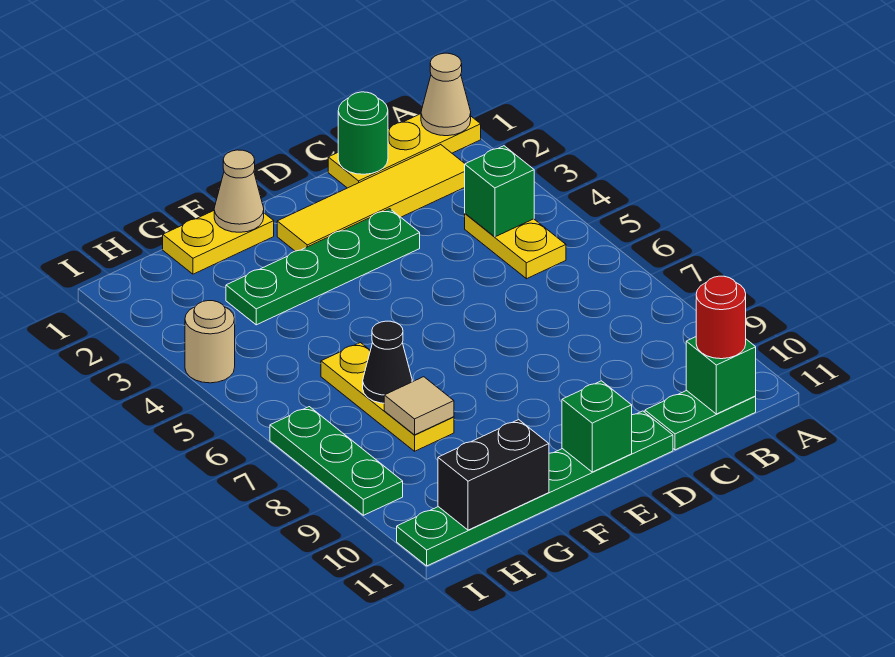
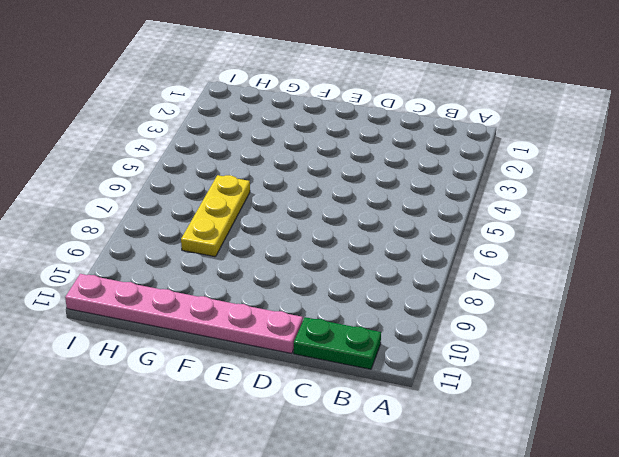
pink plate D11:I11 level 1 -> green plate D11:I11 level 1
none -> yellow plate A1:C1 level 1
none -> yellow tile B2:E2 level 1
none -> yellow plate B4:B5 level 1

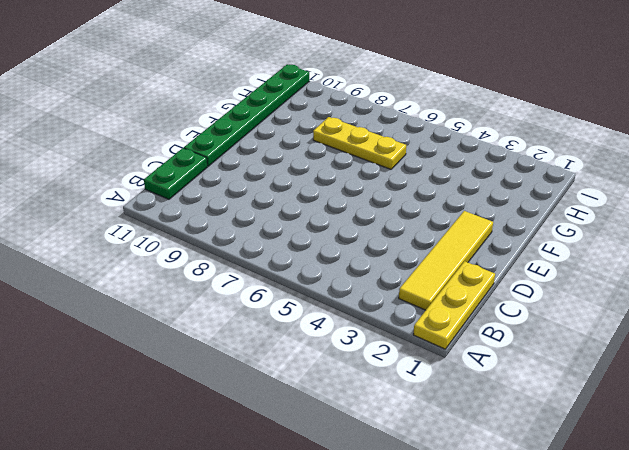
none -> yellow plate B4:B5 level 1
none -> green plate D3:G3 level 1
none -> yellow plate F1:G1 level 1

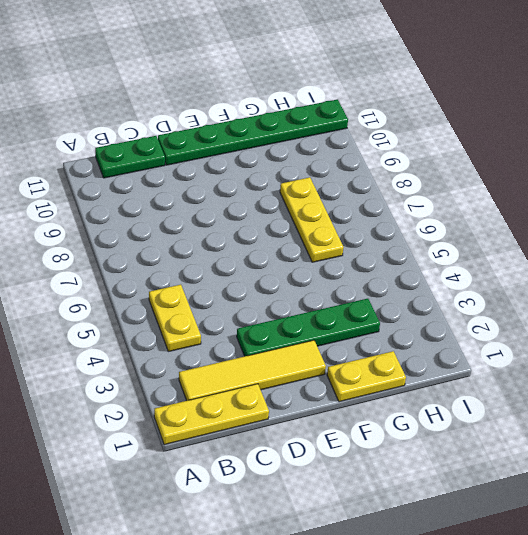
none -> tan round brick I4 level 1
none -> green plate I7:I9 level 1
none -> tan cone A1 level 2

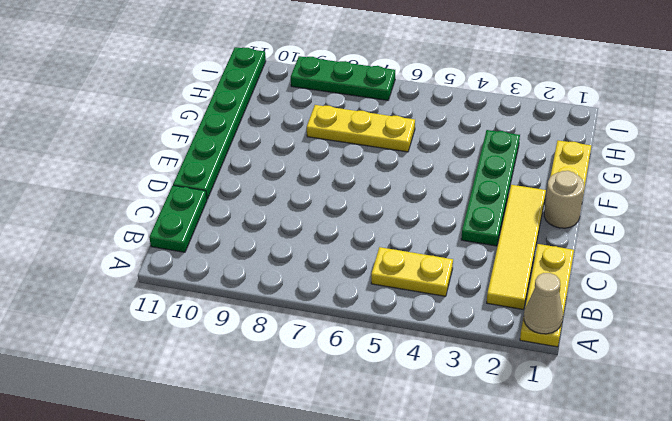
tan round brick E1 level 1 -> tan round brick I4 level 1
none -> green brick B4 level 2
none -> green brick B11 level 2
none -> green round brick C1 level 2

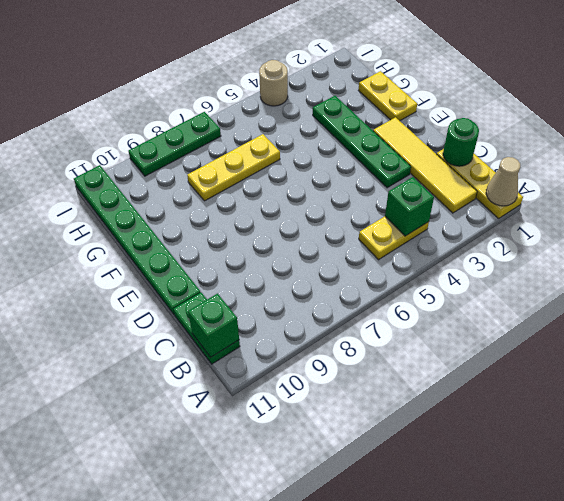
none -> green brick E11 level 2
none -> tan cone F1 level 2
none -> black cone G7 level 2

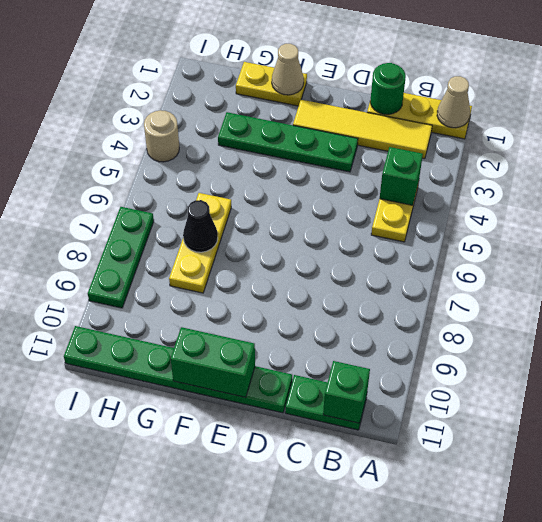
green brick E11:F11 level 2 -> green brick E11 level 2
none -> tan tile G8 level 2
none -> black brick G11:H11 level 2
none -> red round brick B11 level 3

